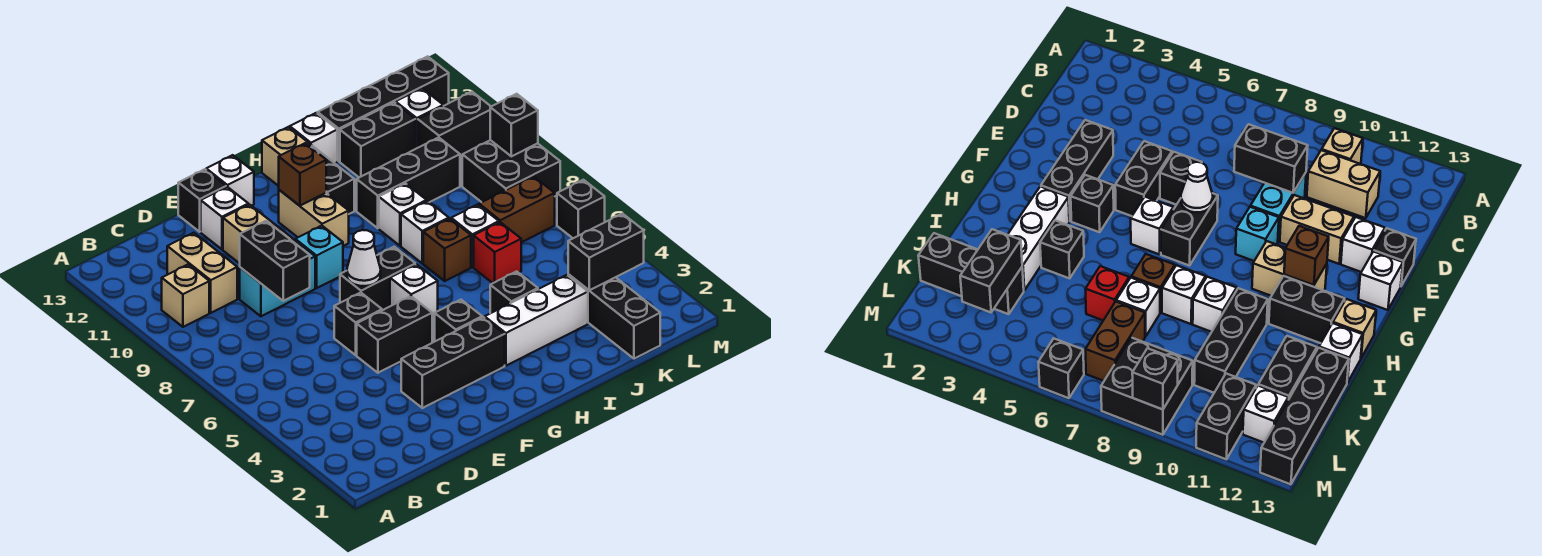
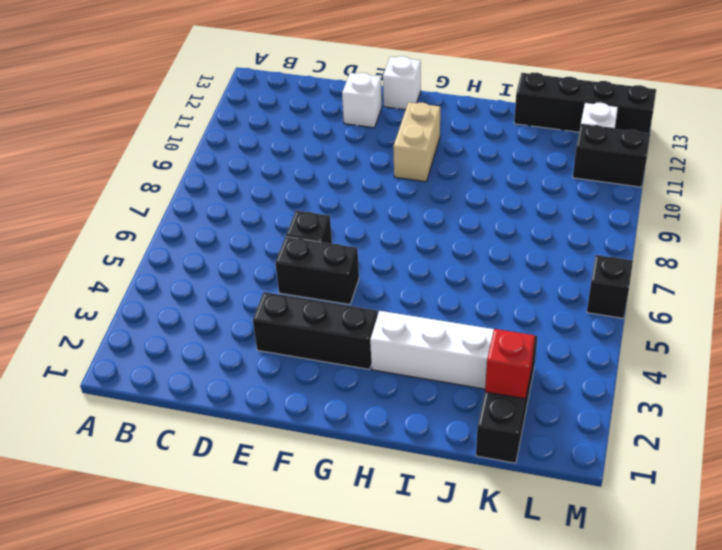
red brick K2 level 2 -> red brick J6 level 1
none -> tan brick B10 level 1
none -> tan brick C10:C11 level 1
none -> cyan brick D9:E9 level 1
none -> tan brick E10:E11 level 1

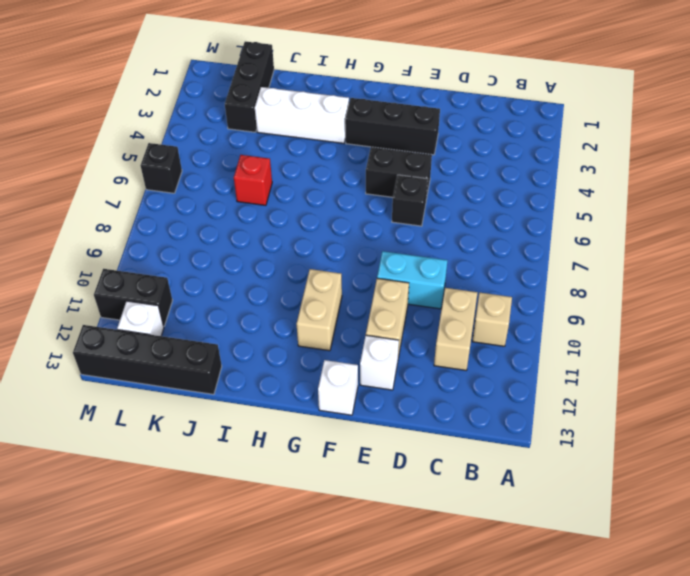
none -> black brick E13 level 1
none -> black brick F7:G7 level 1
none -> cyan brick F9 level 1
none -> black brick G4 level 1

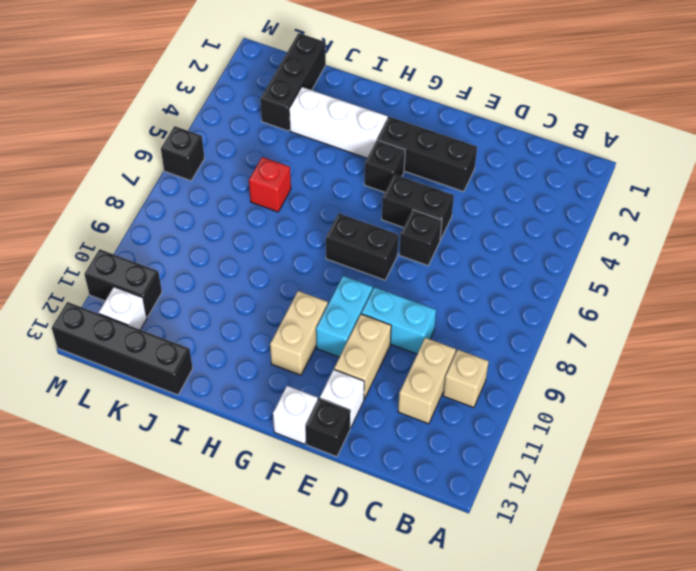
cyan brick F9:F10 level 1 -> cyan brick F9 level 1
none -> white brick G6 level 1
none -> black brick H11:H12 level 1
none -> tan brick H13 level 1
none -> black brick I4 level 1

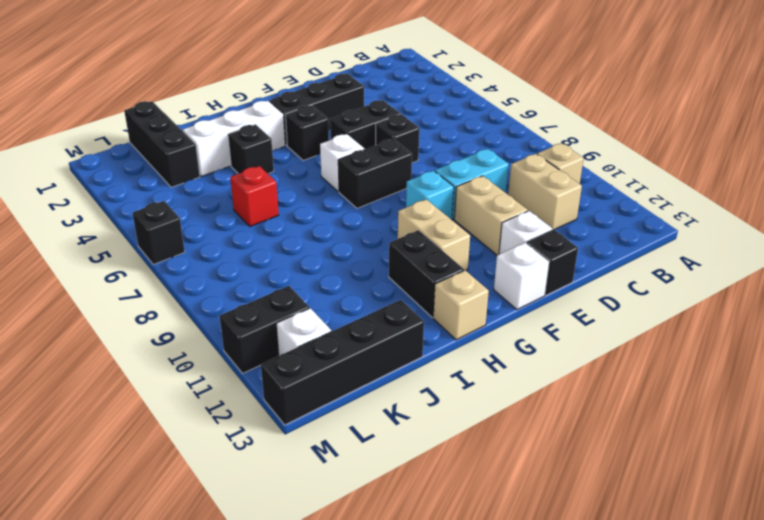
none -> brown brick I7 level 1
none -> white brick I8 level 1
none -> white brick I9 level 1
none -> black brick I10:K10 level 1

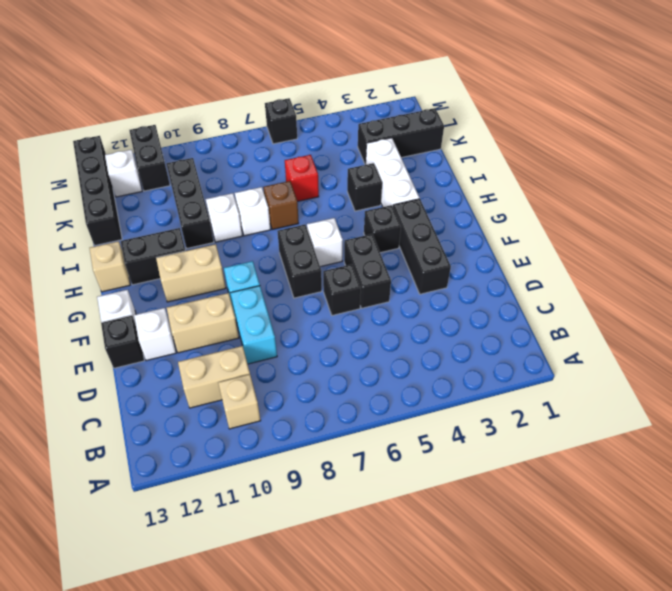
none -> white brick I13 level 1
none -> white brick J7 level 1
none -> black brick J12:K12 level 1
none -> brown brick K7:L7 level 1

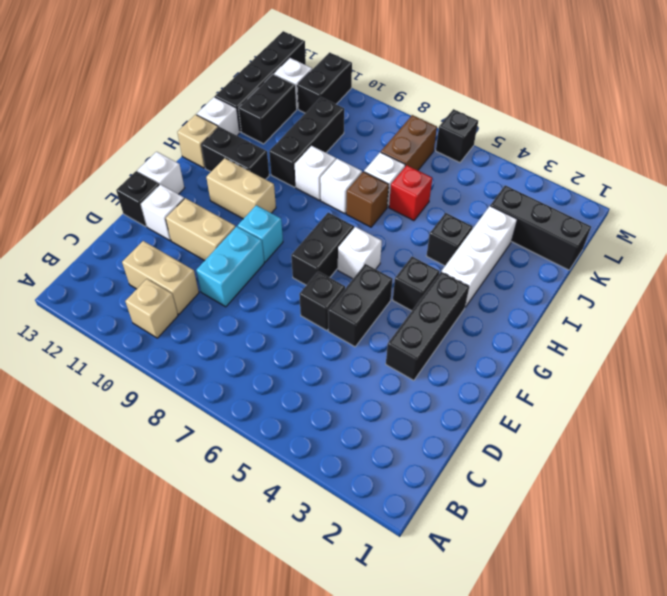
none -> black brick L8:M9 level 1
none -> black brick D8:D9 level 2
none -> white cone F7 level 2
none -> brown brick G11 level 2

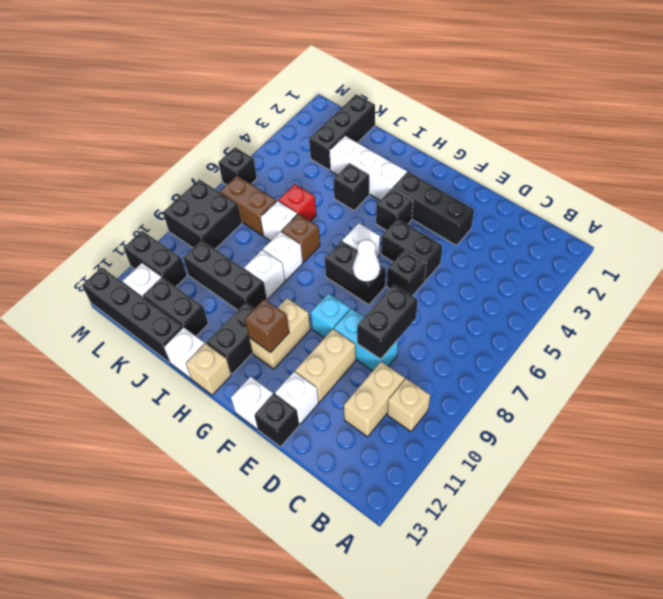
none -> black brick K3:L3 level 2
none -> black brick M9 level 2

